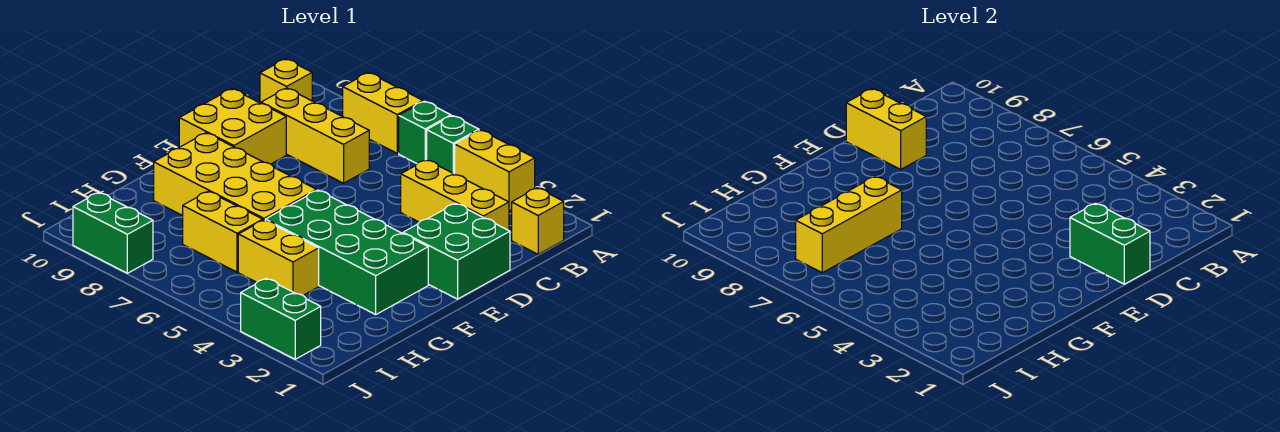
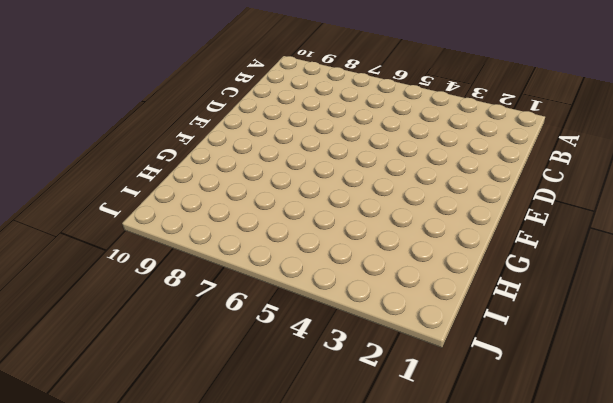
none -> yellow brick A3:A4 level 1
none -> green brick A5 level 1
none -> green brick A6 level 1

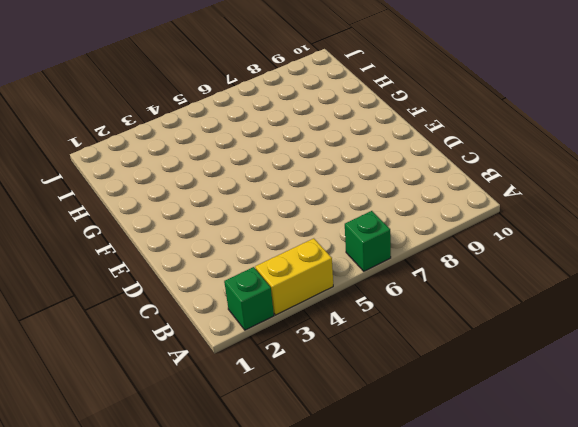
green brick A2 level 1 -> green brick A5 level 1
none -> yellow brick A7:A8 level 1
none -> yellow brick B1 level 1
none -> yellow brick B10 level 1

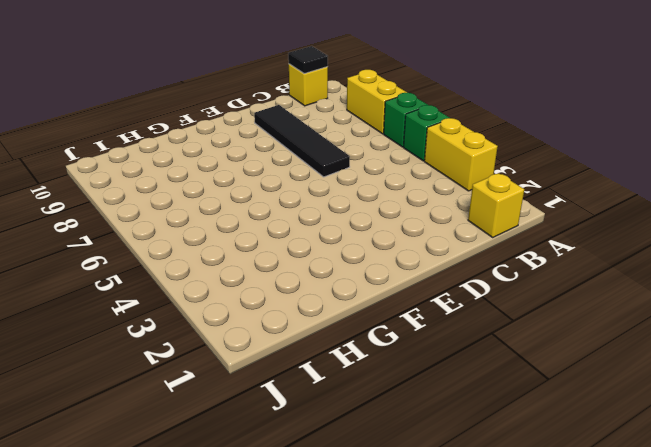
black tile B10 level 2 -> none
black tile D6:D9 level 1 -> yellow brick D9:E10 level 1
none -> yellow brick C2:C4 level 1
none -> yellow brick C7:C9 level 1
none -> green brick D1:E2 level 1

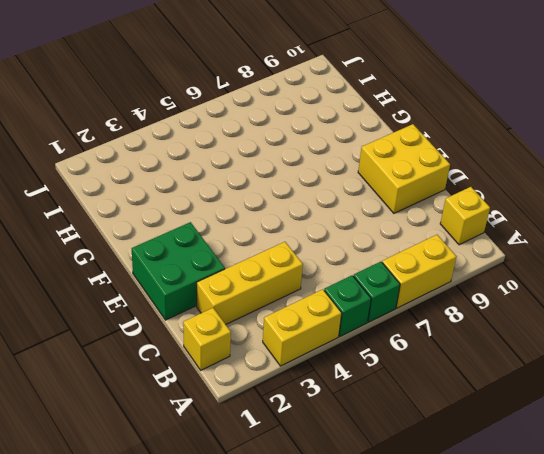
none -> yellow brick C7:C9 level 1
none -> green brick F2:G5 level 1
none -> yellow brick F6:G9 level 1

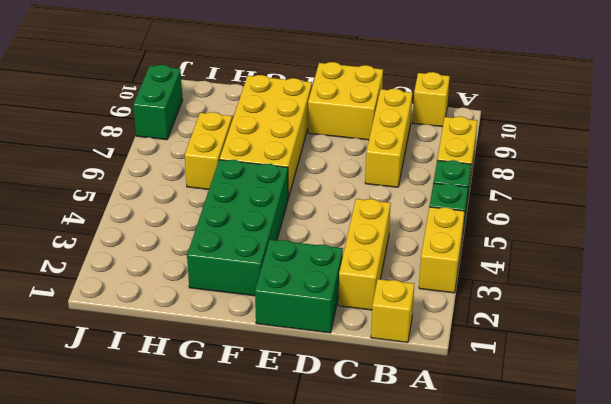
none -> yellow brick H4:H5 level 1
none -> green brick J2:J3 level 1
none -> green brick D1:D2 level 2

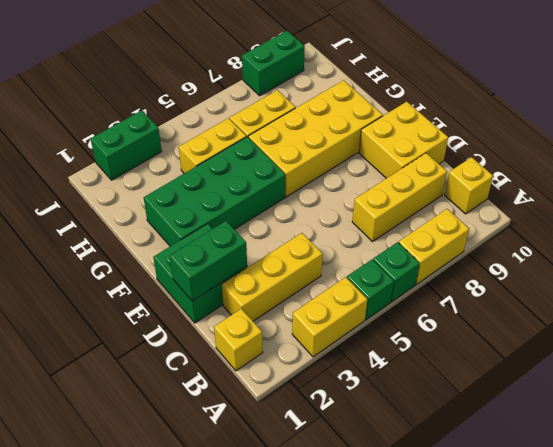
none -> yellow brick D9:D10 level 2
none -> yellow brick G7:I7 level 2

